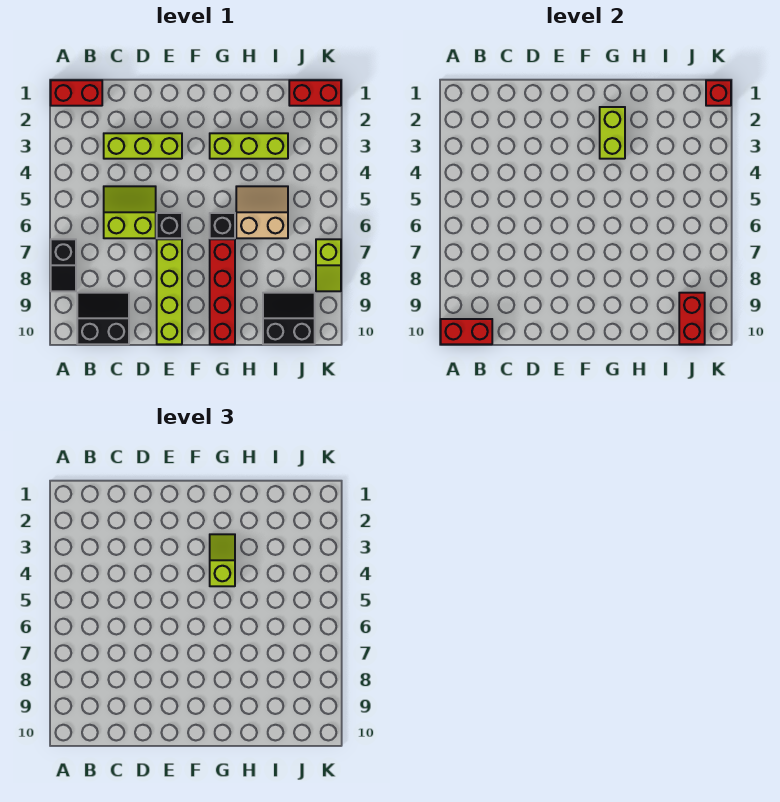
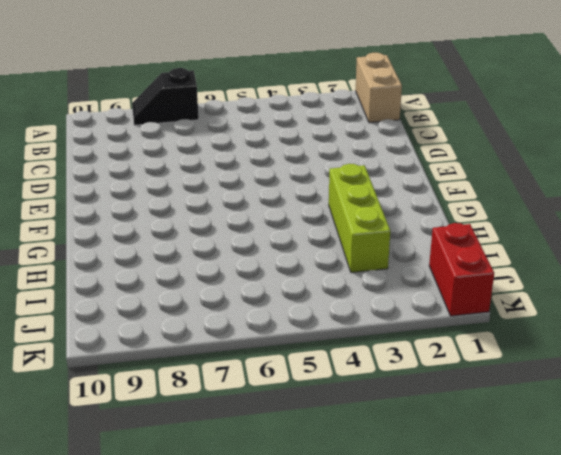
tan brick A1:B1 level 1 -> red brick A1:B1 level 1
none -> black slope B9:C10 level 1 top 10
none -> lime brick C3:E3 level 1
none -> lime slope C5:D6 level 1 top 6

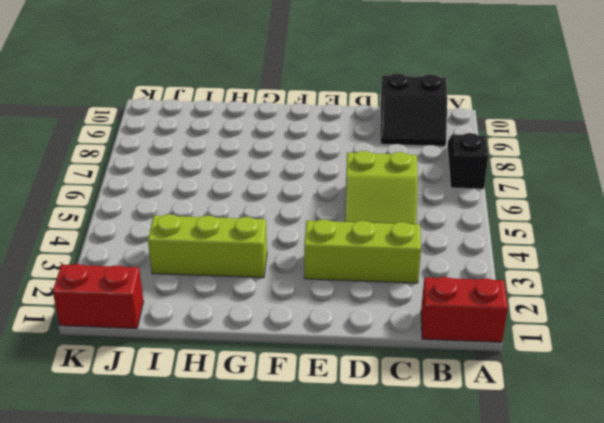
none -> black brick E6 level 1
none -> lime brick E7:E10 level 1
none -> black brick G6 level 1

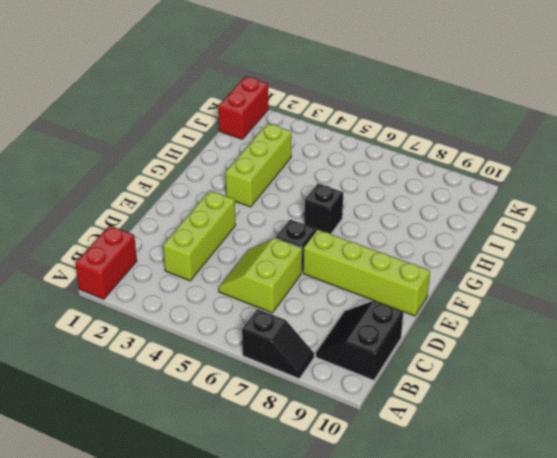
none -> red brick G7:G10 level 1
none -> tan slope H5:I6 level 1 top 6
none -> black slope I9:J10 level 1 top 10

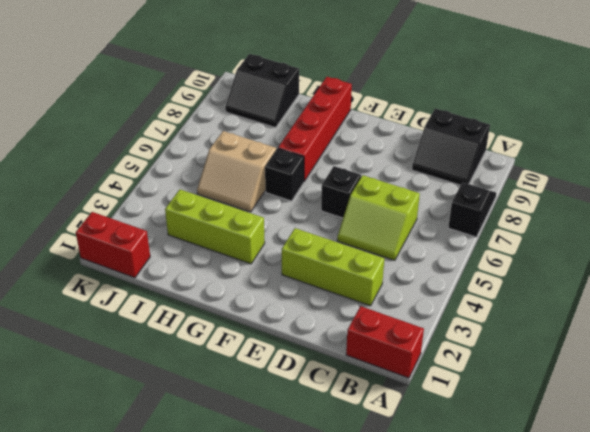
none -> lime brick E7:E10 level 1
none -> lime slope K7:K8 level 1 top 7
none -> red brick A10:B10 level 2

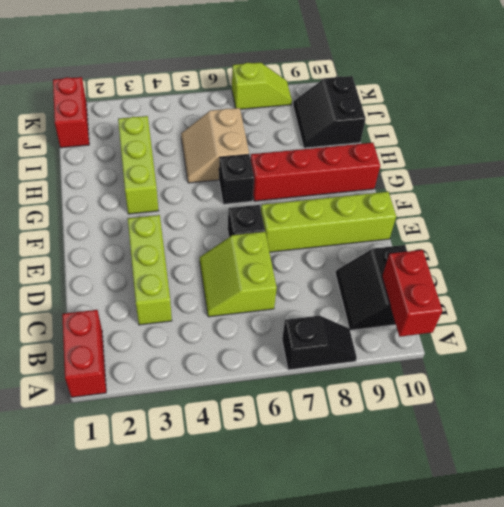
none -> lime brick G2:G3 level 2
none -> red brick J9:J10 level 2
none -> red brick K1 level 2

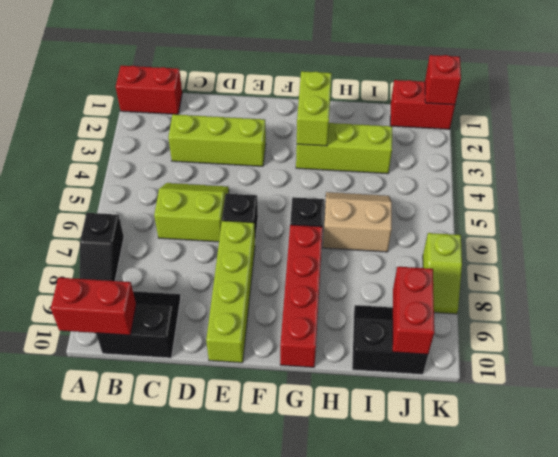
none -> lime slope G3:G4 level 3 top 4

